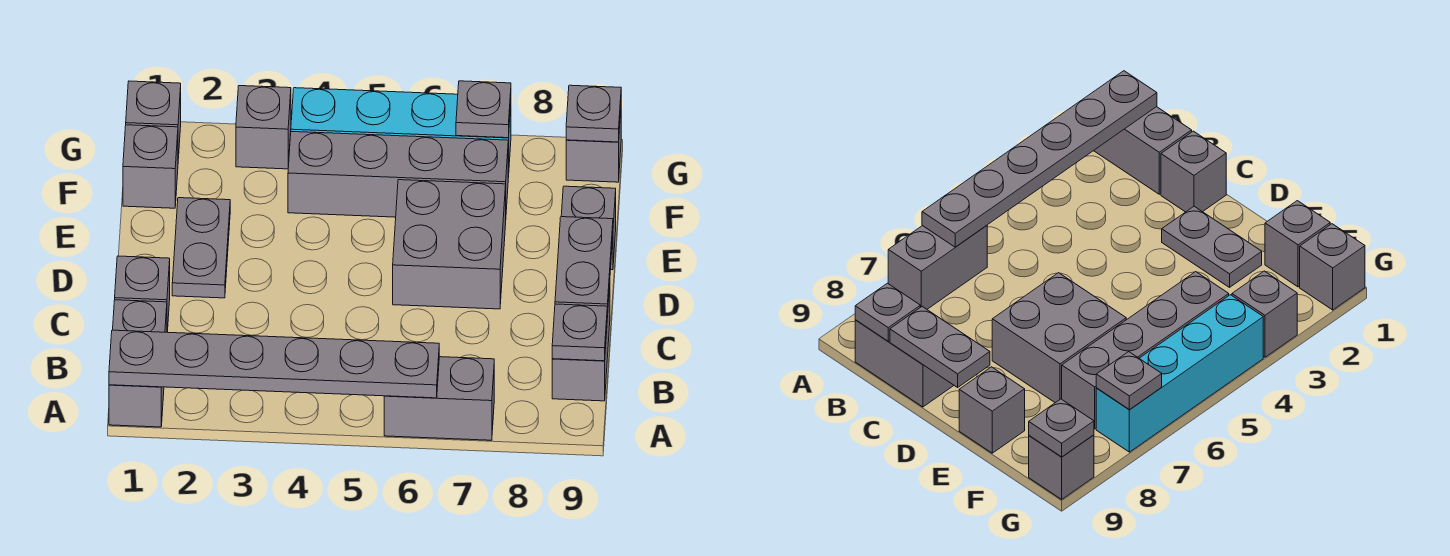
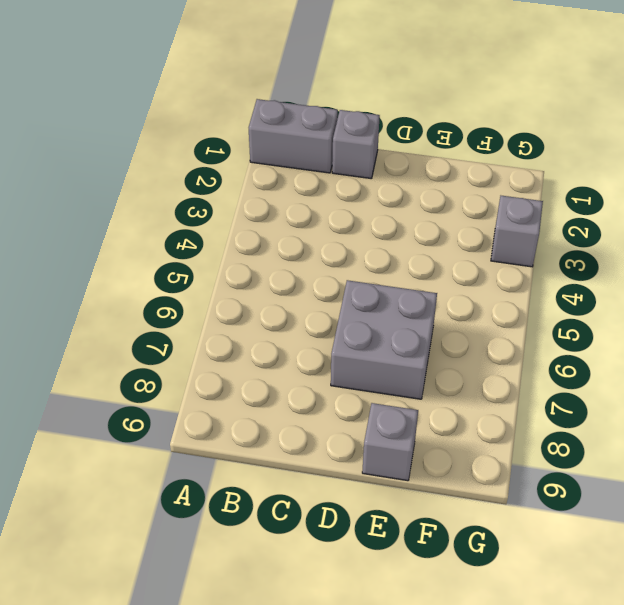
none -> grey brick A6:A7 level 1
none -> grey brick B9:C9 level 1
none -> grey plate D2:E2 level 1

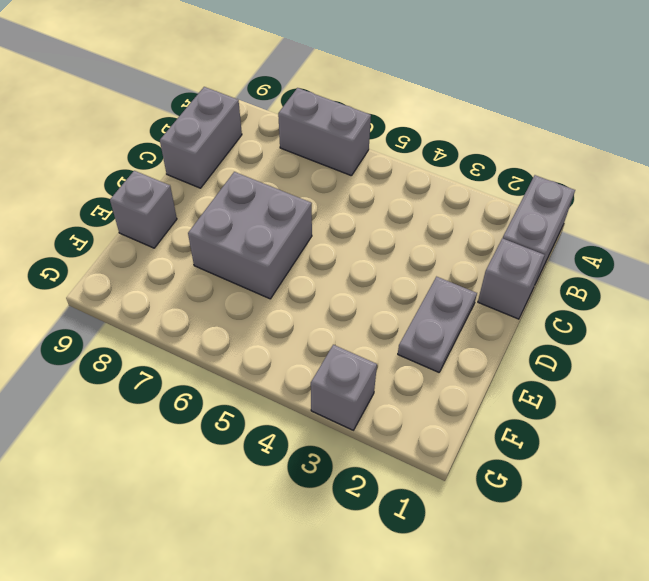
none -> grey brick F1 level 1
none -> grey brick F4:F7 level 1
none -> grey brick G1 level 1

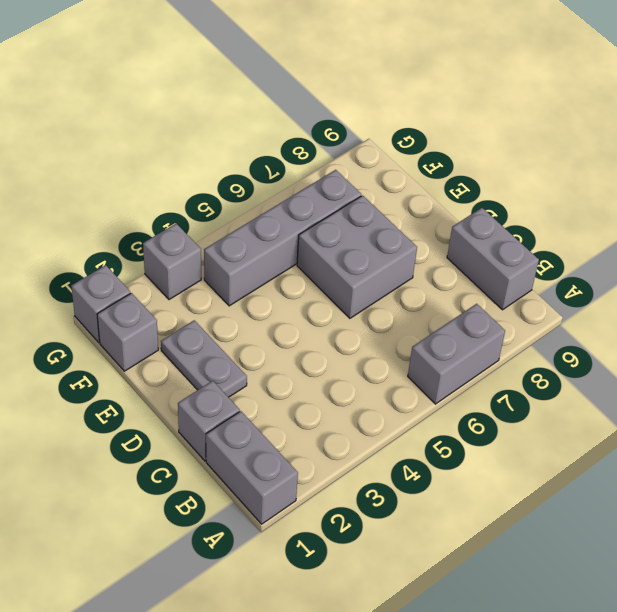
none -> grey brick E9 level 1
none -> cyan brick G4:G7 level 1
none -> grey brick G9 level 1

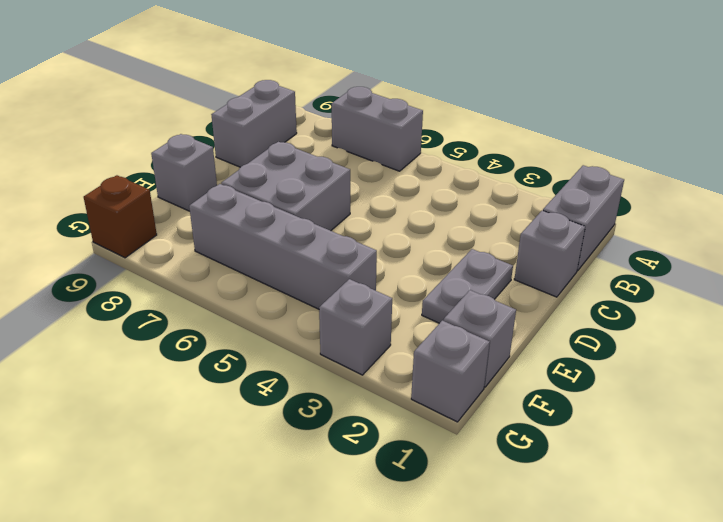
brown brick G9 level 1 -> grey brick G9 level 1
none -> cyan brick G4:G7 level 1
none -> grey plate A1:A6 level 2
none -> grey plate B9 level 2

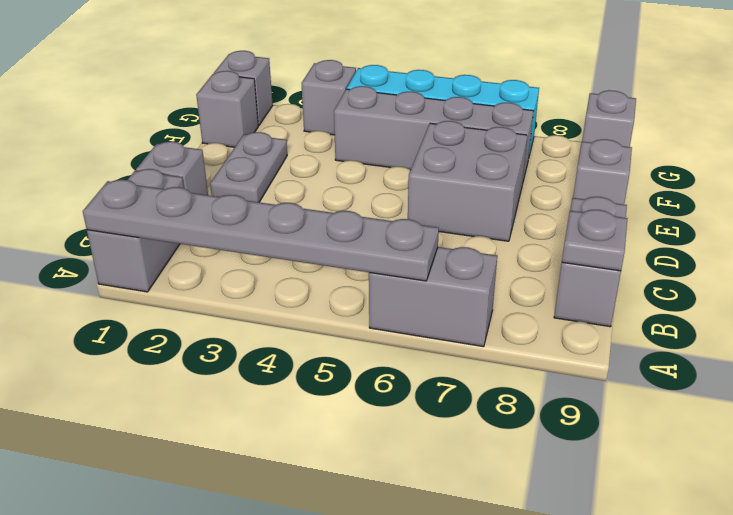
none -> grey plate C9:D9 level 2
none -> grey plate G7 level 2
none -> grey plate G9 level 2

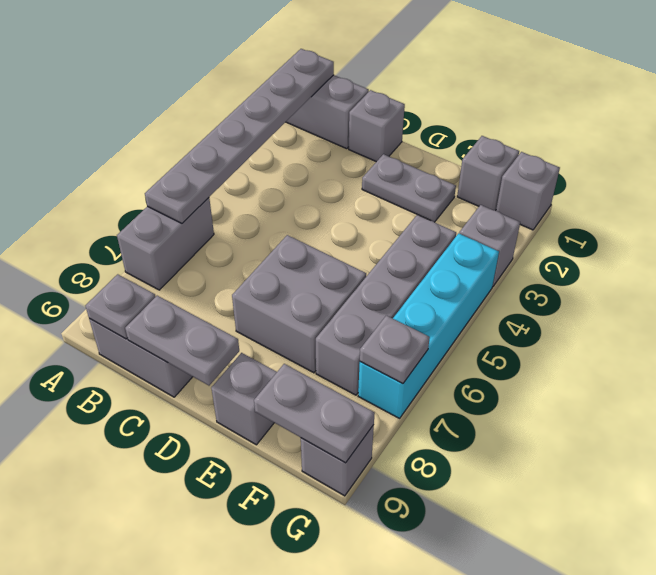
grey plate F9:G9 level 2 -> grey plate G9 level 2

